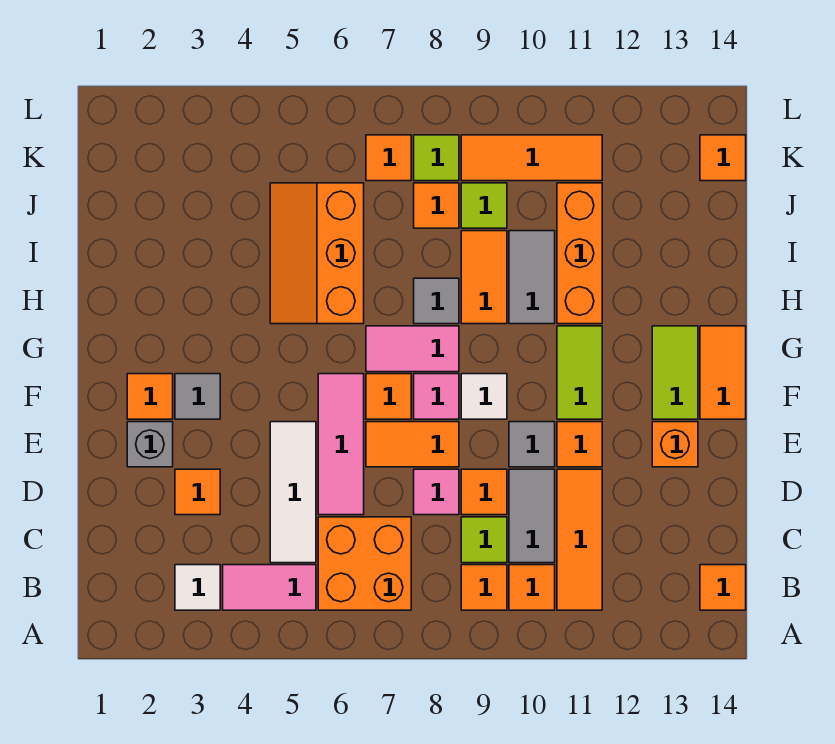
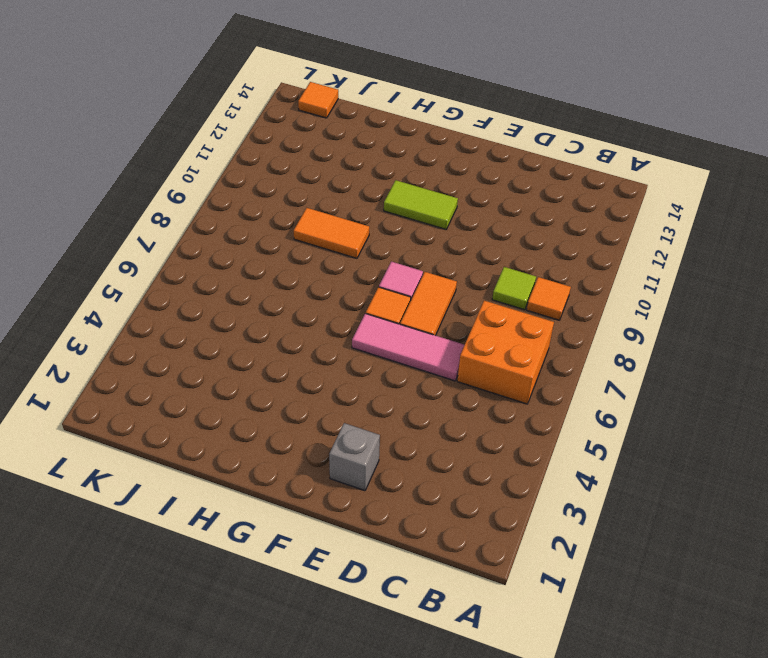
none -> white tile B3 level 1
none -> pink tile B4:B5 level 1
none -> orange tile B10 level 1
none -> orange tile B11:D11 level 1

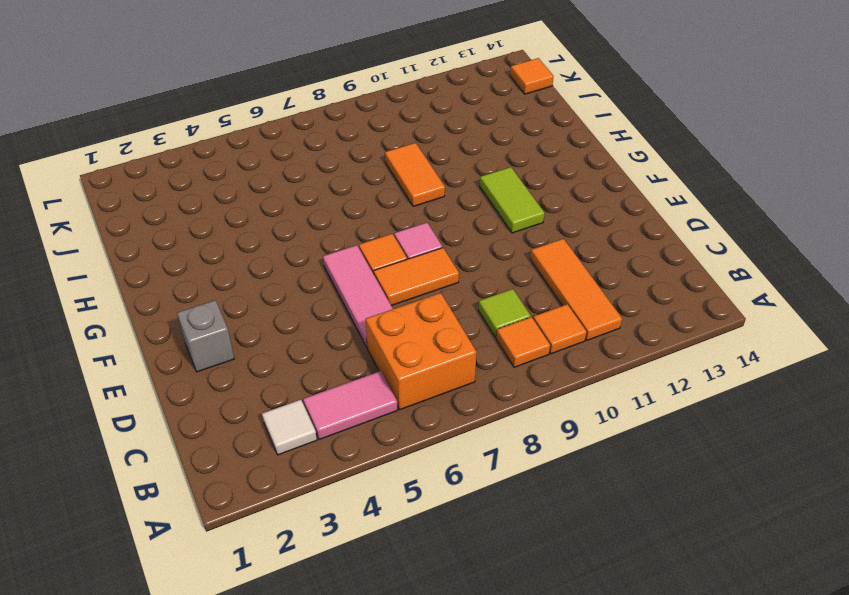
none -> orange tile B14 level 1
none -> white tile C5:E5 level 1
none -> grey tile C10:D10 level 1
none -> orange tile D3 level 1

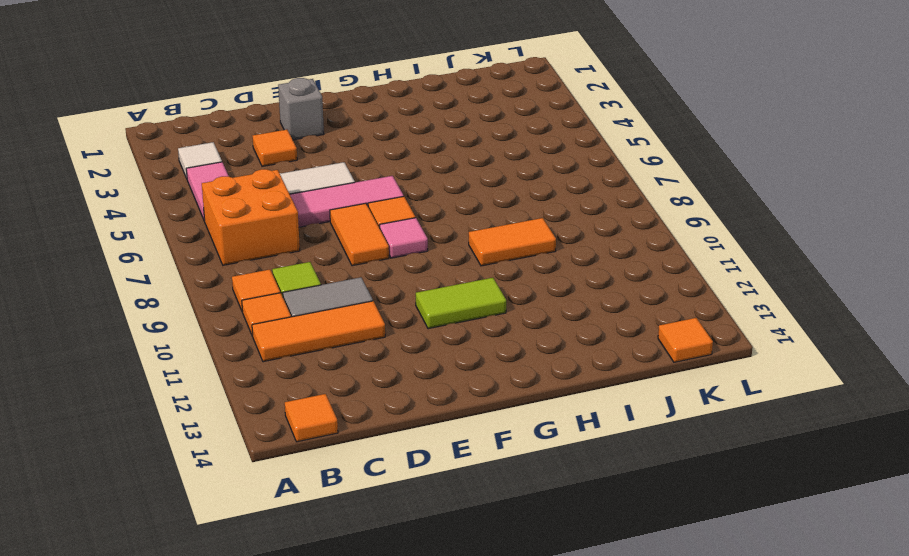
none -> pink tile D8 level 1
none -> orange tile D9 level 1
none -> grey tile E10 level 1
none -> orange tile E11 level 1

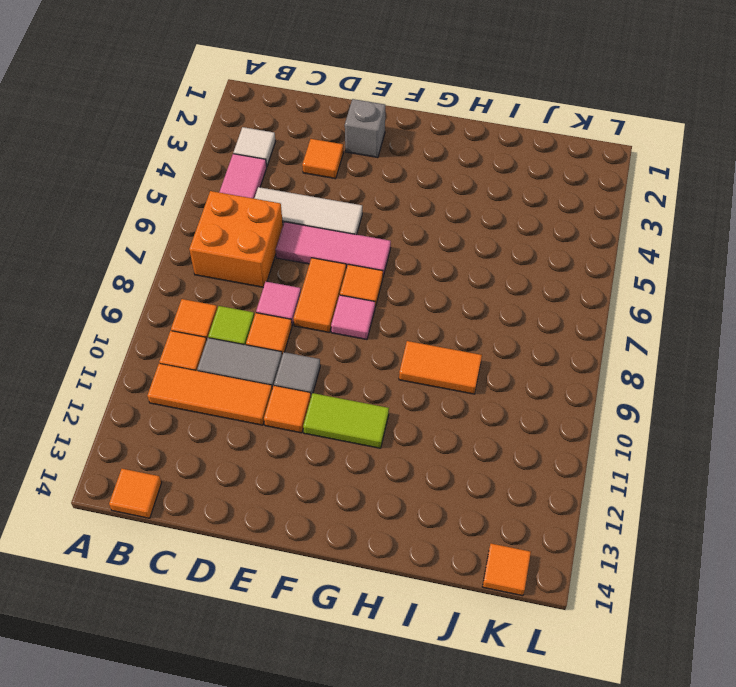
none -> orange brick E13 level 1
none -> orange tile F2 level 1
none -> grey tile F3 level 1
none -> white tile F9 level 1

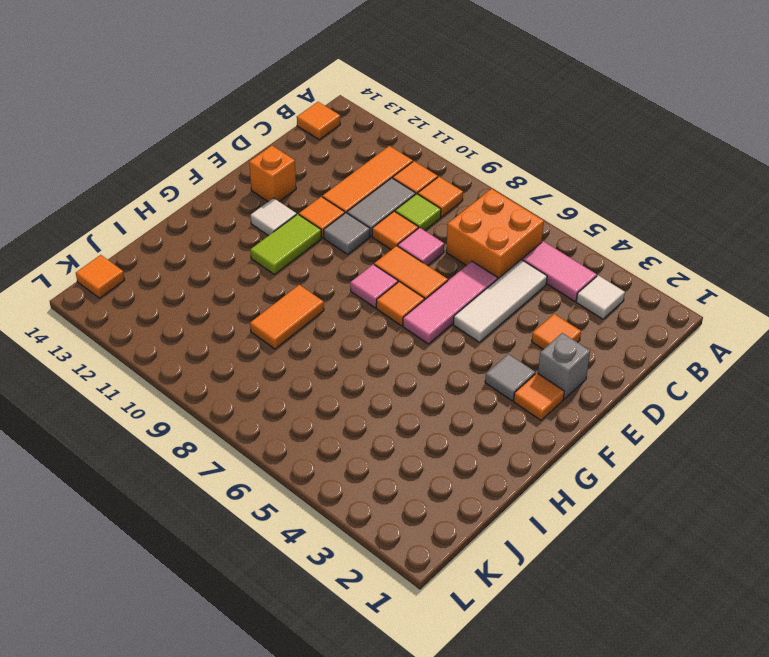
white tile F12 level 1 -> white tile F9 level 1
none -> lime tile F13:G13 level 1
none -> orange tile F14:G14 level 1
none -> pink tile G7:G8 level 1
none -> orange slope H5:J6 level 1 top 6

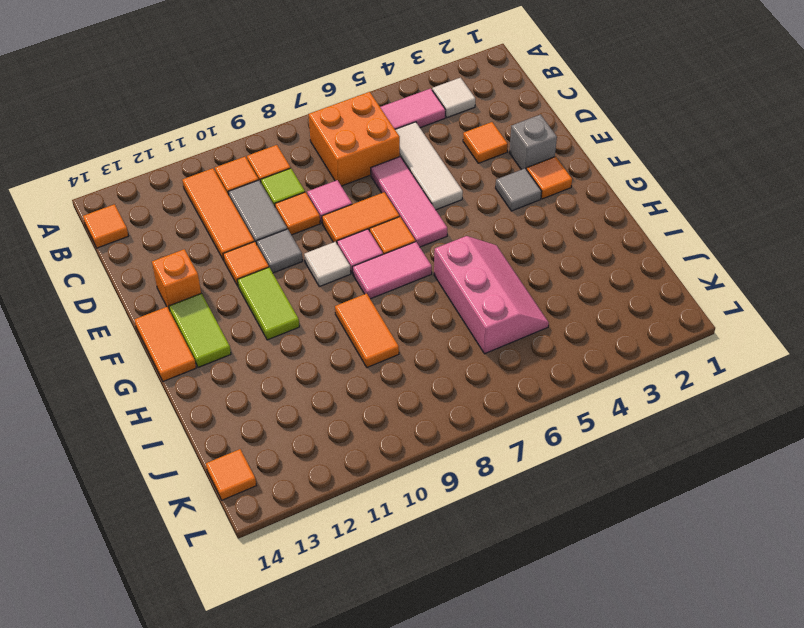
pink slope H5:J6 level 1 top 6 -> orange slope H5:J6 level 1 top 6
none -> grey tile H8 level 1
none -> grey tile H10:I10 level 1
none -> orange brick H11:J11 level 1
none -> orange tile J8 level 1

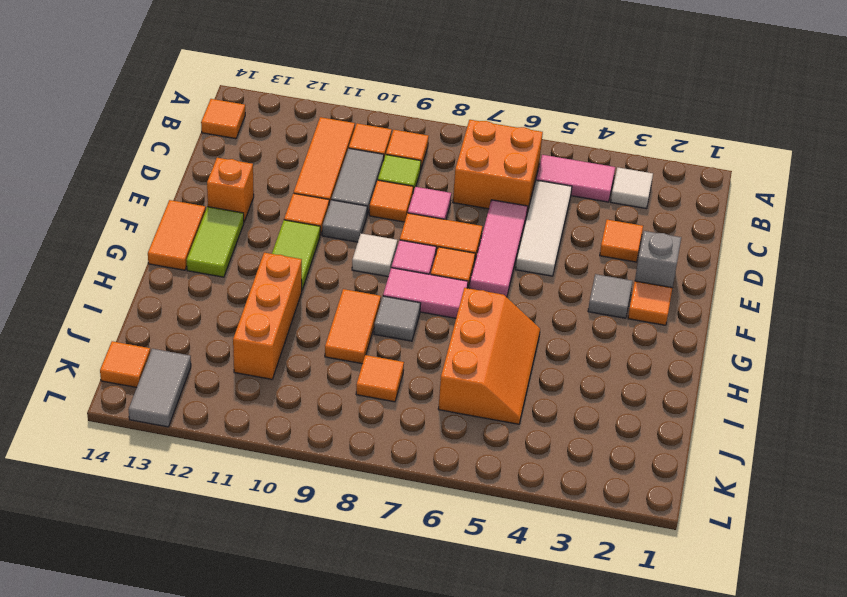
grey tile K13:L13 level 1 -> grey tile H10:I10 level 1
none -> lime tile J9 level 1
none -> orange tile K7 level 1
none -> lime tile K8 level 1
none -> orange tile K9:K11 level 1

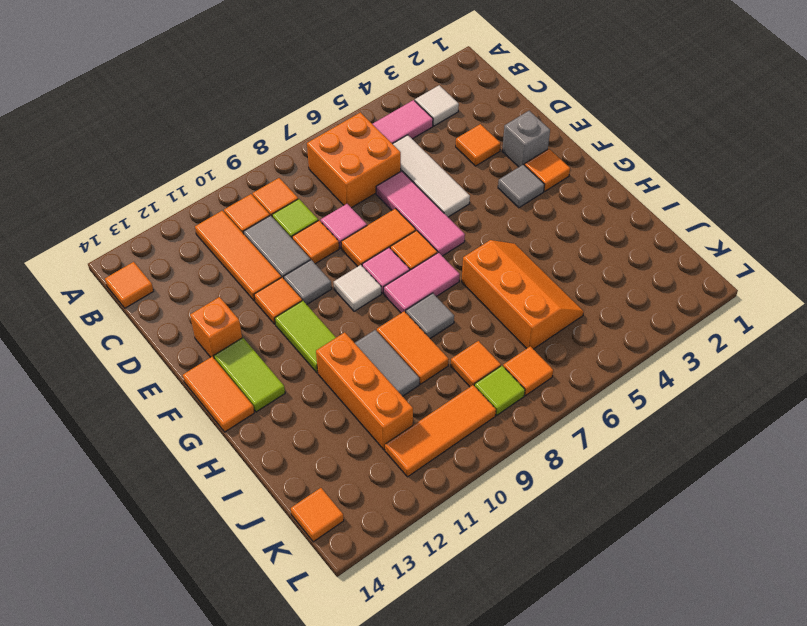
none -> lime tile J9 level 1

